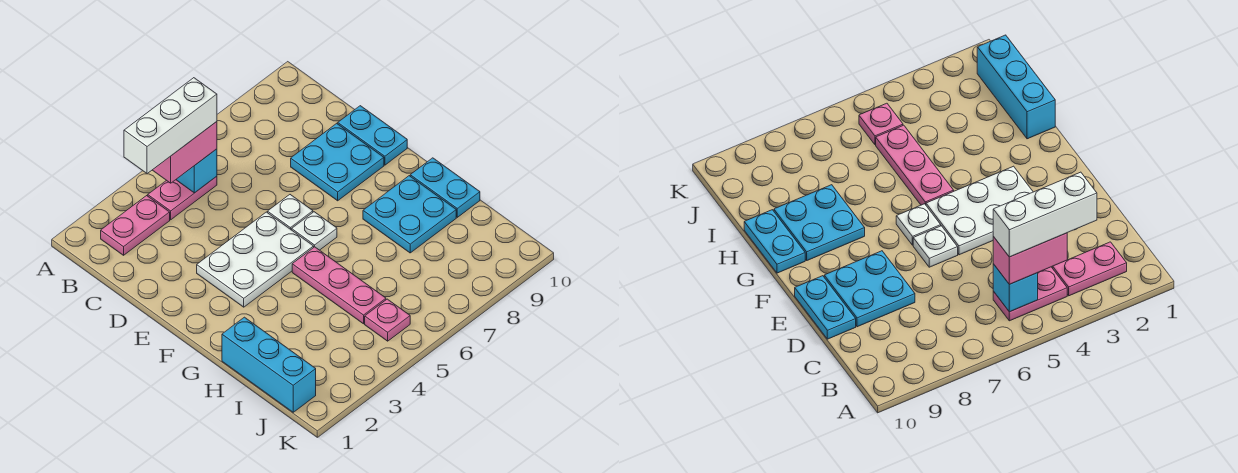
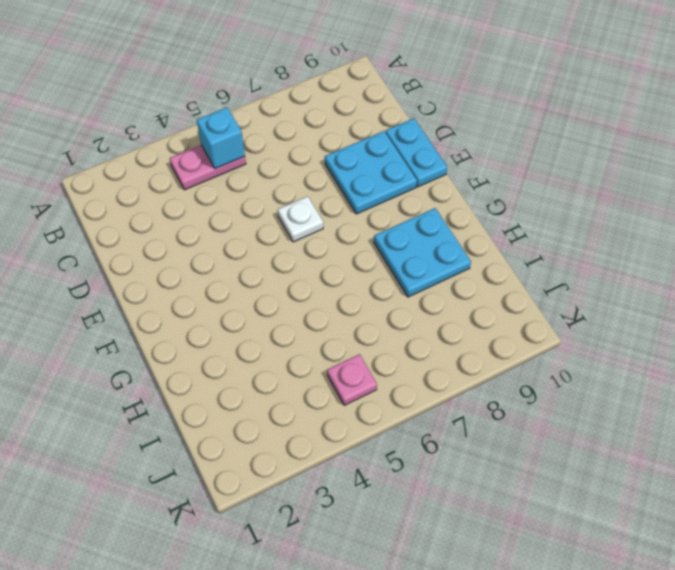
none -> pink plate B2:B3 level 1
none -> white plate E3:F5 level 1
none -> white plate F6 level 1

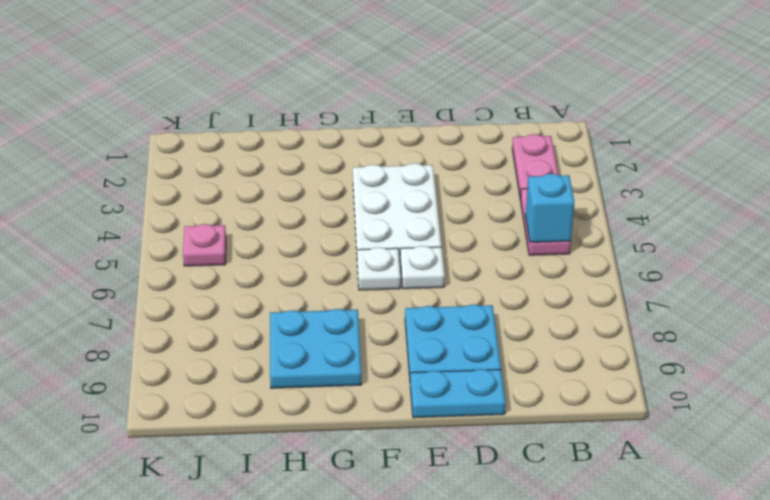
none -> pink plate G5:I5 level 1
none -> cyan plate G10:H10 level 1
none -> cyan brick H1:J1 level 1

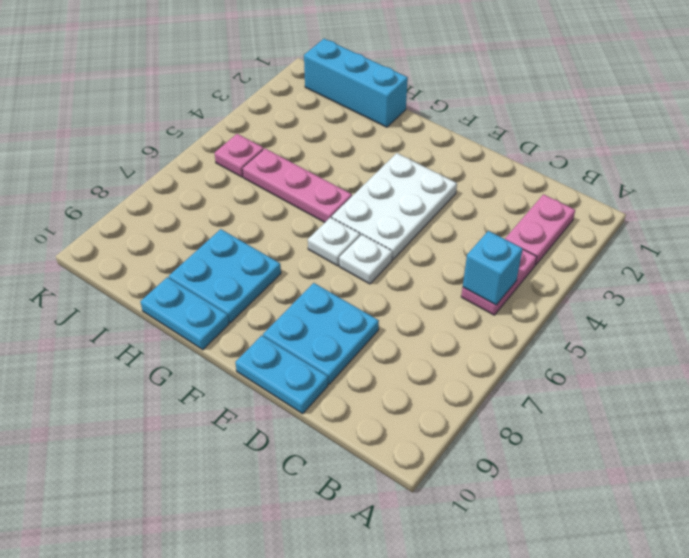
none -> pink brick B4:B5 level 3
none -> white brick B3:B5 level 4

